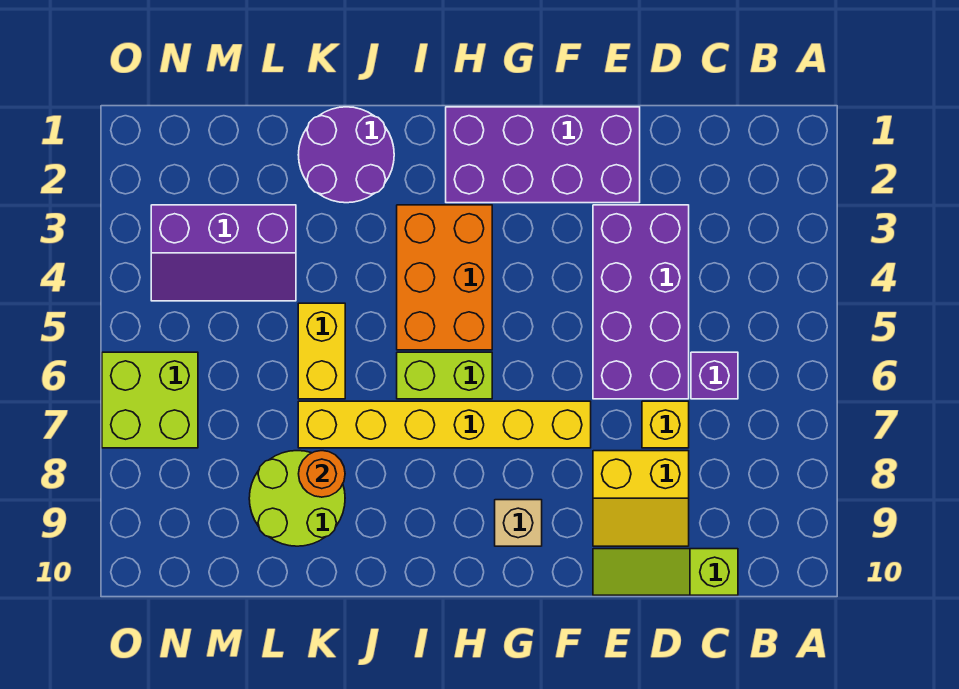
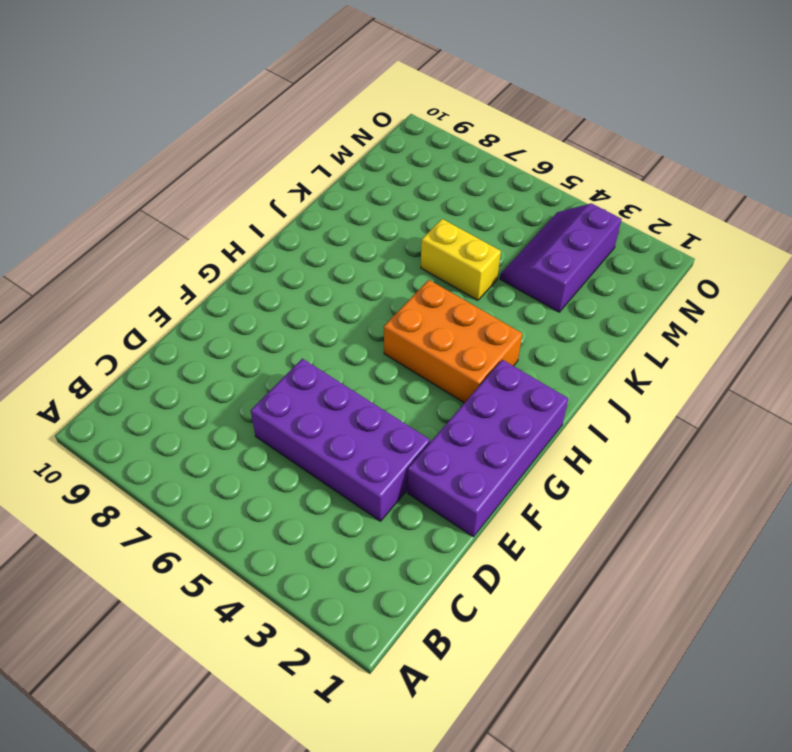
none -> purple brick C6 level 1
none -> lime slope C10:E10 level 1 top C
none -> yellow brick D7 level 1

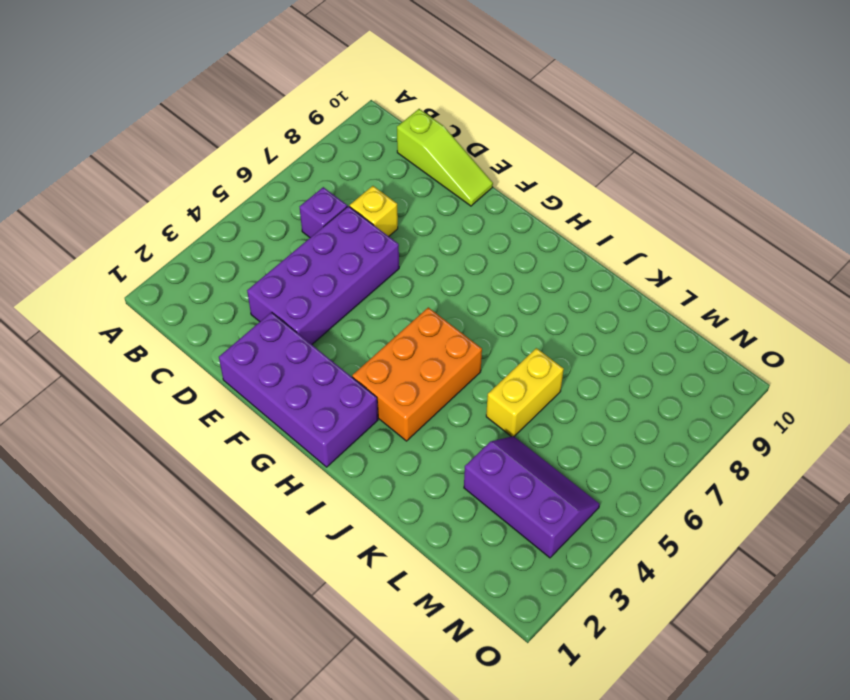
none -> yellow slope D8:E9 level 1 top 8
none -> yellow brick F7:K7 level 1
none -> tan brick G9 level 1

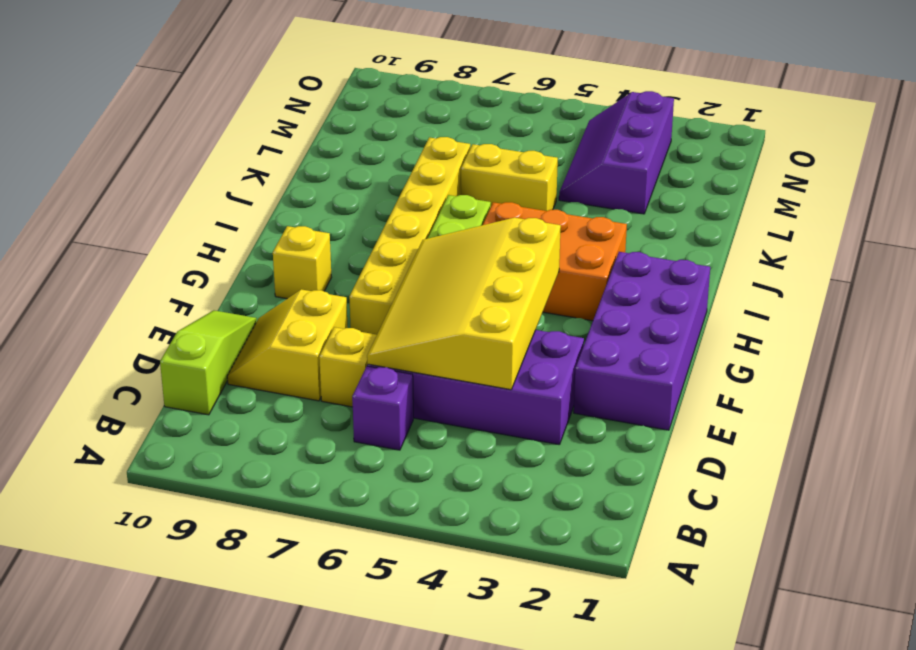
yellow slope D4:G6 level 2 top 4 -> none
yellow brick G9 level 1 -> tan brick G9 level 1
none -> purple round brick J1:K2 level 1
none -> lime round brick K8:L9 level 1
none -> lime brick N6:O7 level 1

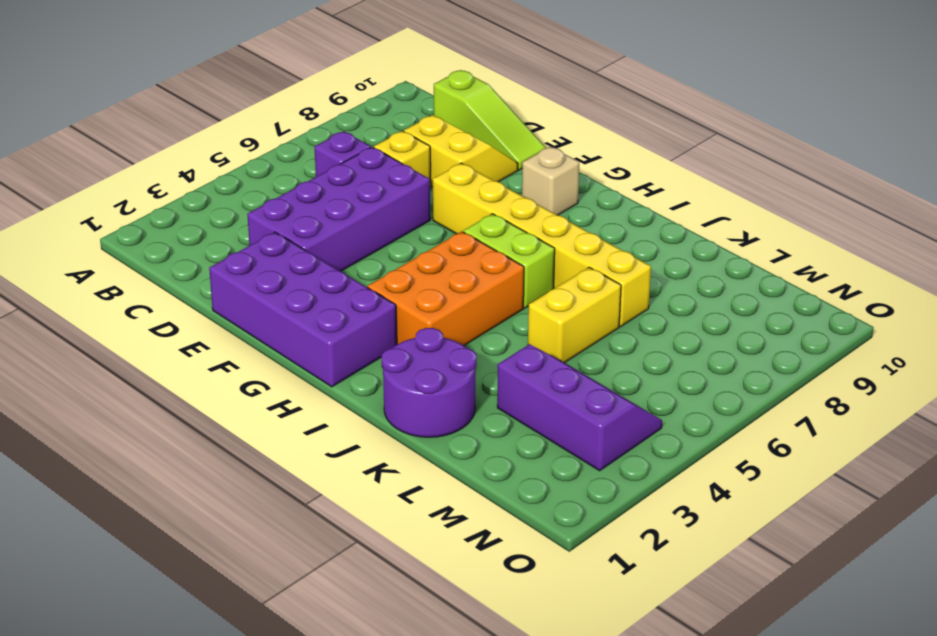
none -> lime round brick K8:L9 level 1
none -> lime brick N6:O7 level 1
none -> orange round brick K8 level 2

